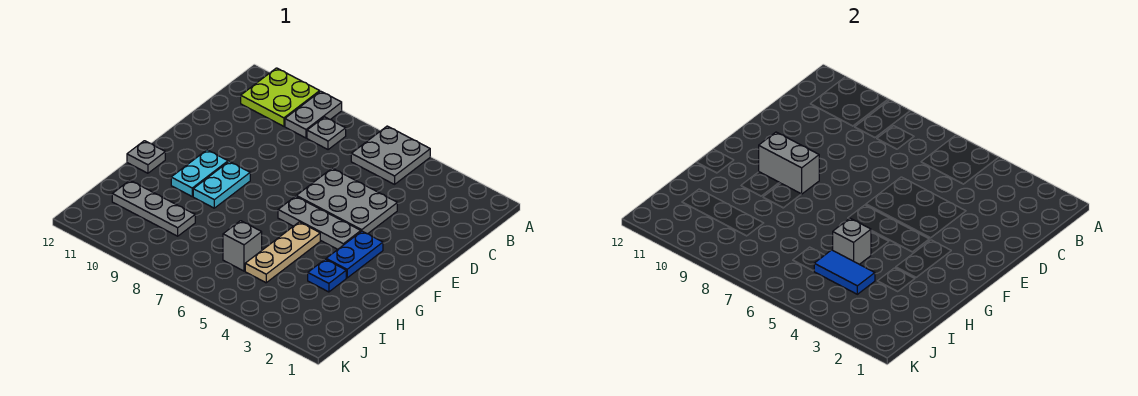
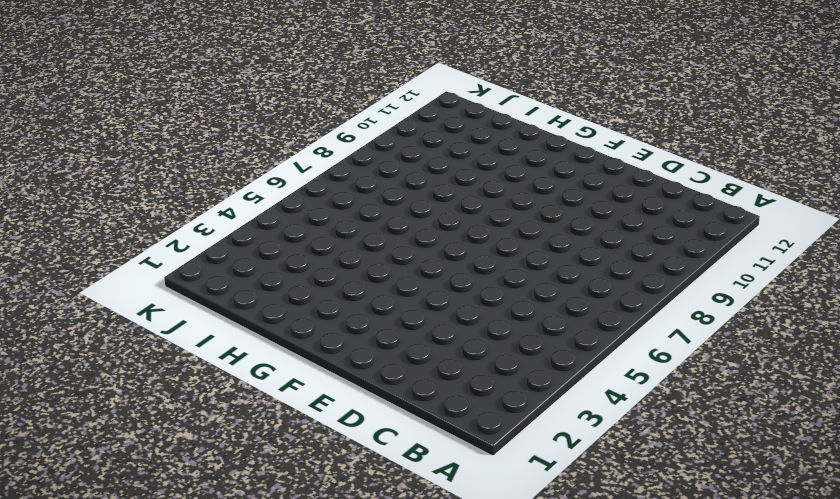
none -> grey plate A5:B6 level 1
none -> grey plate A9:B9 level 1
none -> lime plate A10:B11 level 1

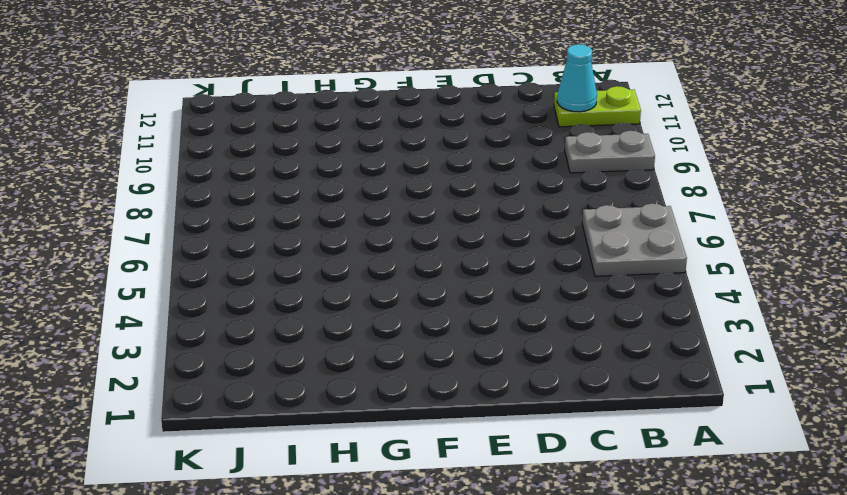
lime plate A11:B11 level 1 -> lime plate A10:B11 level 1
cyan cone B11 level 2 -> none
none -> grey plate B8 level 1
none -> grey plate D4:E6 level 1
none -> blue plate F3:G3 level 1

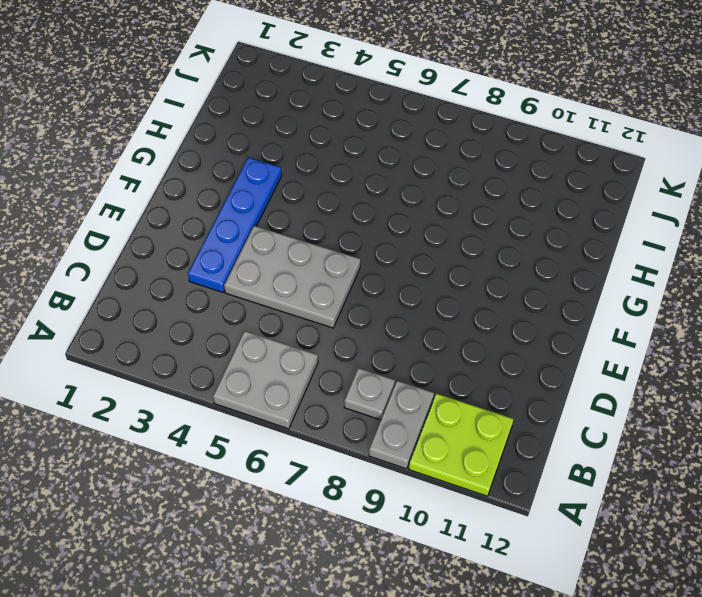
blue plate D3:G3 level 1 -> blue plate F3:G3 level 1
none -> grey plate F4:F6 level 1
none -> cyan plate F9:G9 level 1
none -> cyan plate F10:G10 level 1

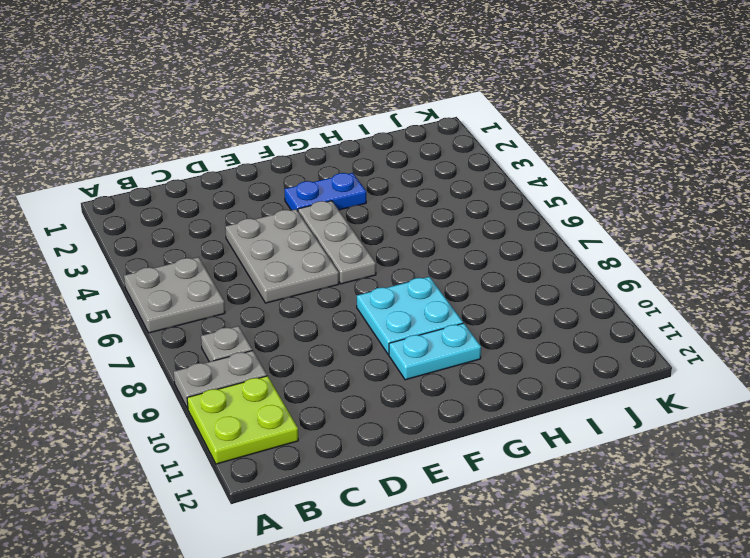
cyan plate F8:G9 level 1 -> cyan plate F9:G9 level 1
none -> tan plate G5:I5 level 1
none -> grey plate G12 level 1
none -> blue plate H3 level 1

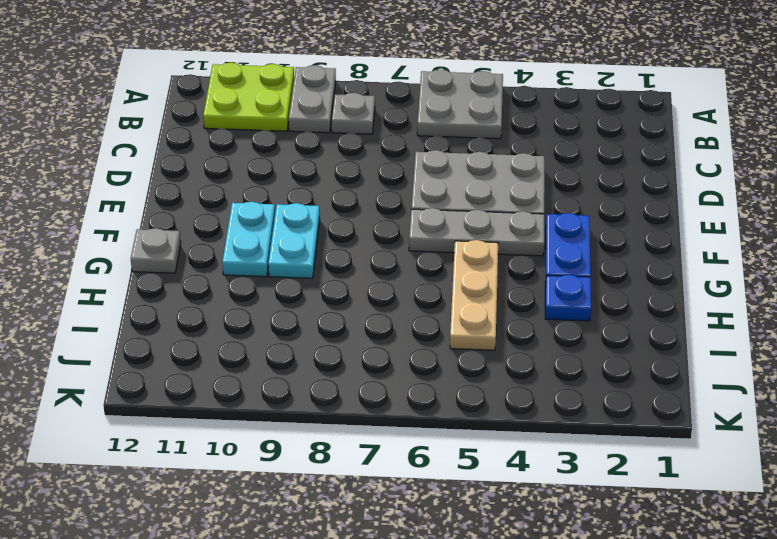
none -> grey brick I6 level 1
none -> grey plate I9:I11 level 1
none -> grey brick F9:F10 level 2

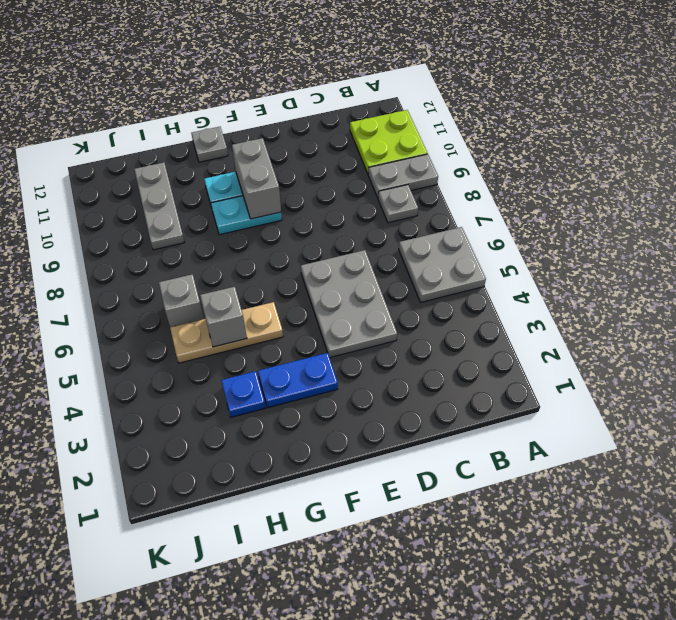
none -> grey plate F4:F6 level 1
none -> blue tile I4:I5 level 2

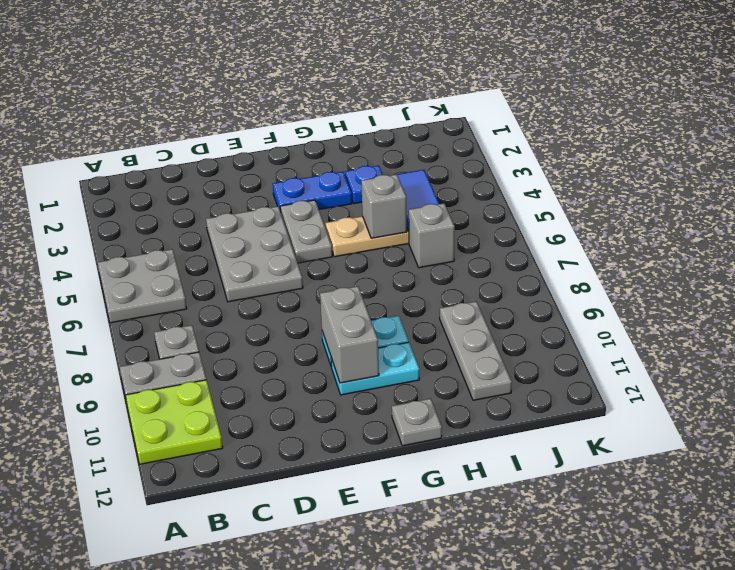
grey plate F4:F5 level 1 -> grey plate F4:F6 level 1

